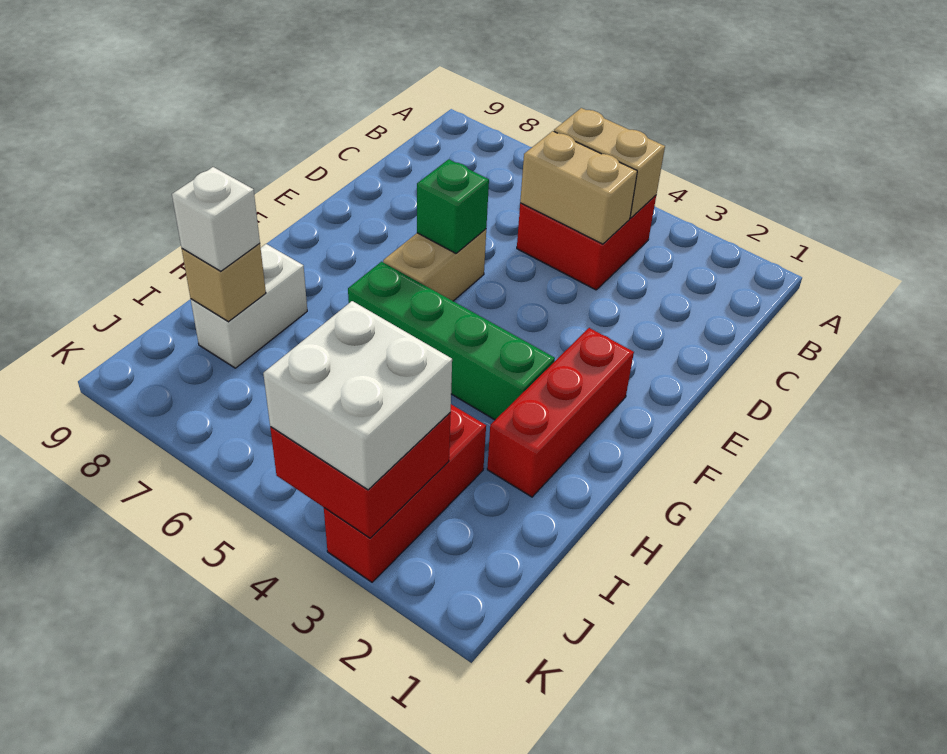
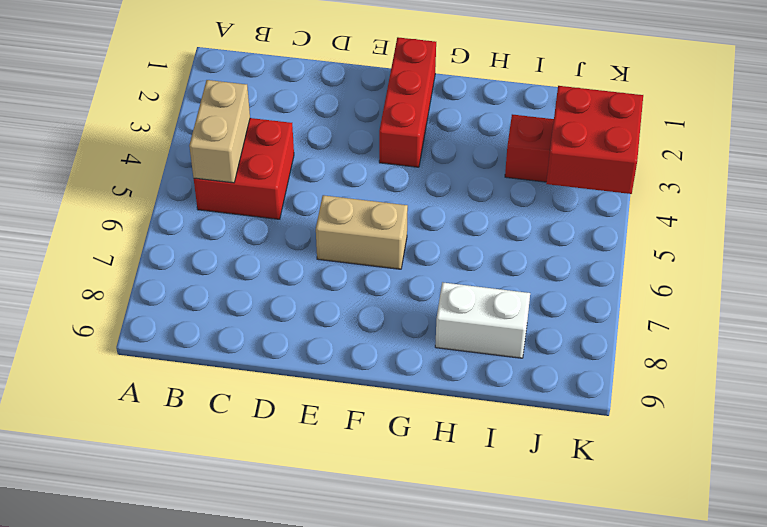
red brick F1:F3 level 1 -> red brick F2:H2 level 1
none -> green brick G3:G6 level 1
none -> tan brick C4:C5 level 2
none -> green brick E6 level 2

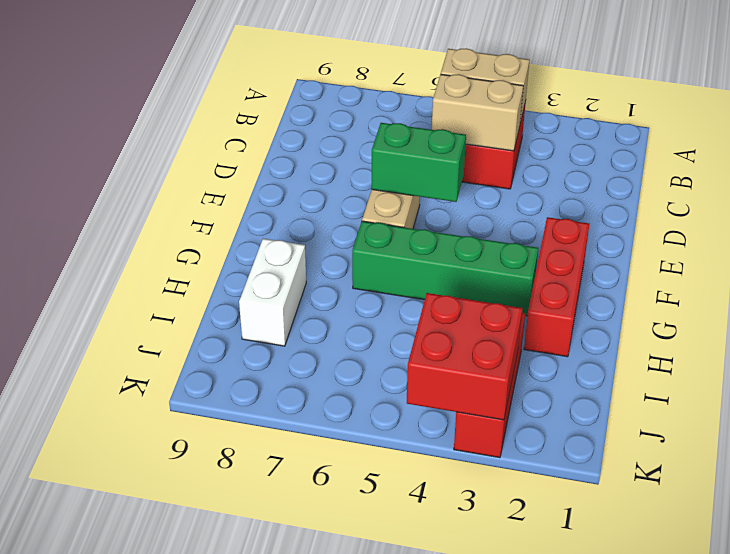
green brick E5:E6 level 2 -> green brick E6 level 2
none -> tan brick I8 level 2
none -> white brick I8 level 3
none -> white brick J3:K4 level 3

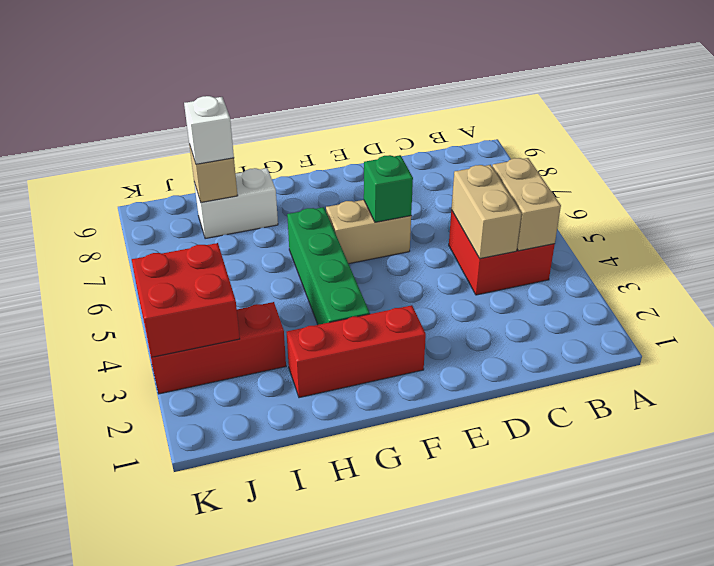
none -> white brick J3:K4 level 3

